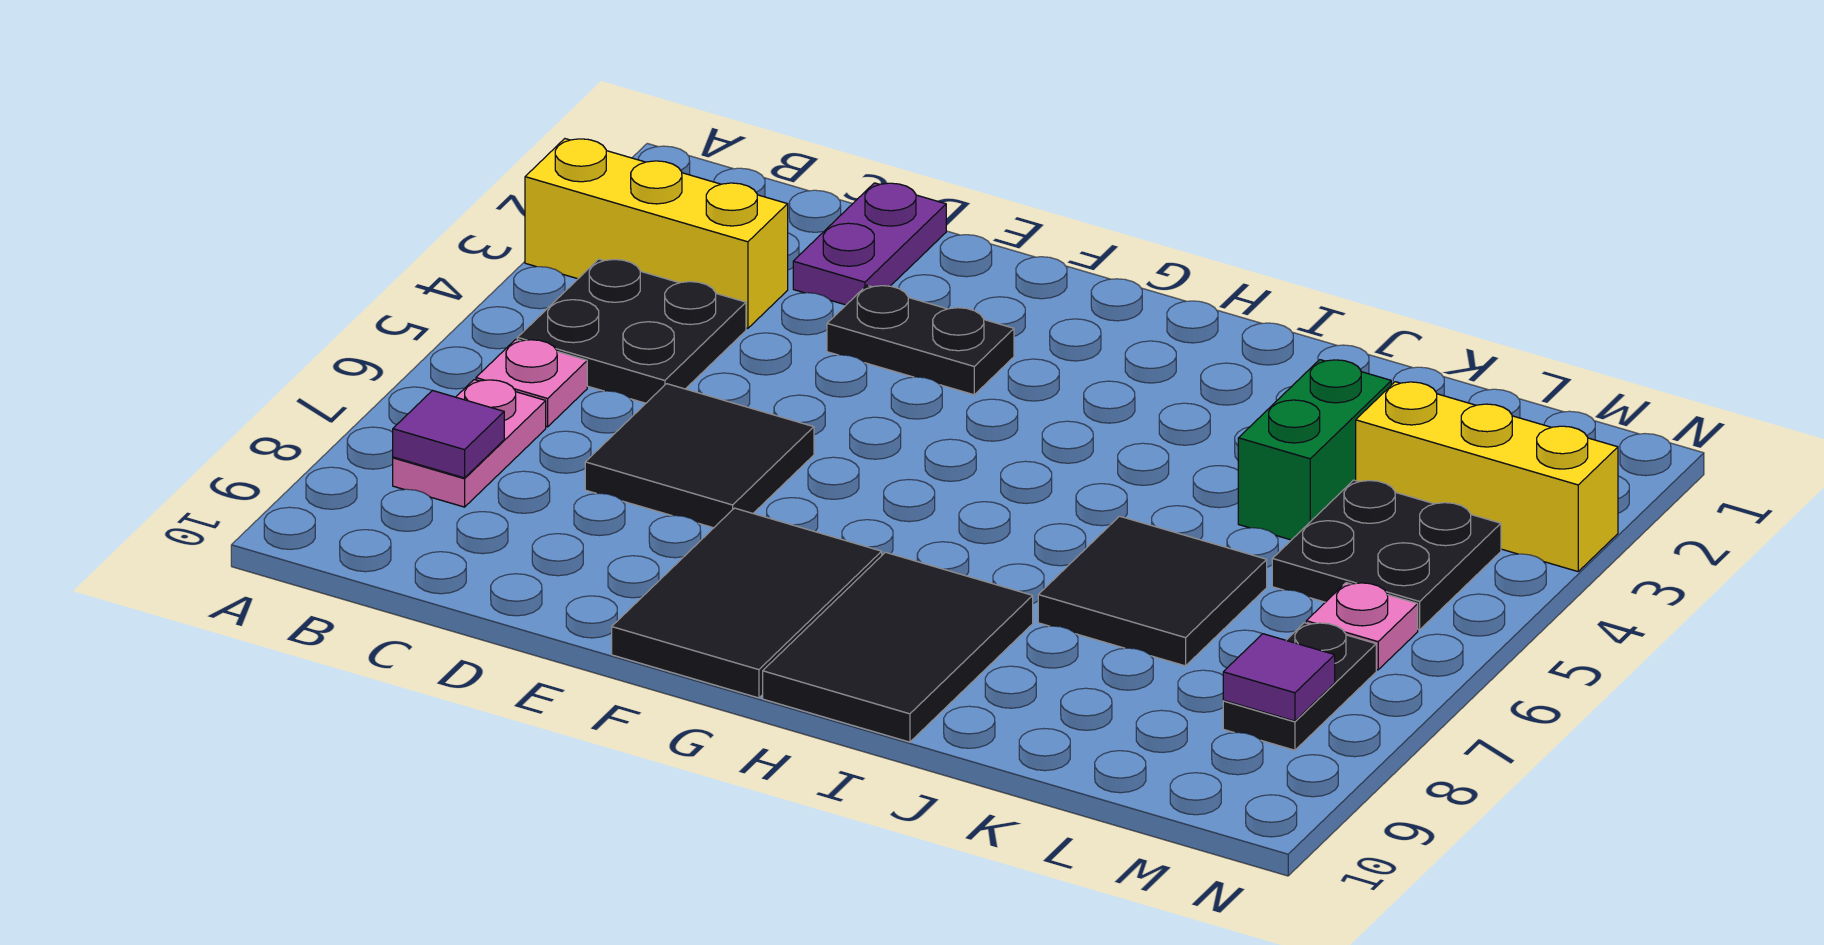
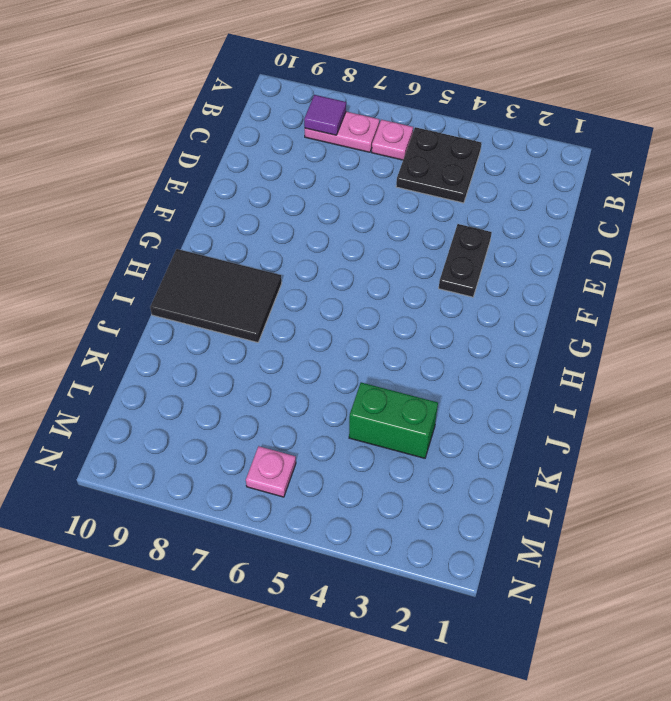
none -> yellow brick A3:C3 level 1
none -> purple plate D1:D2 level 1
none -> black tile D6:E7 level 1

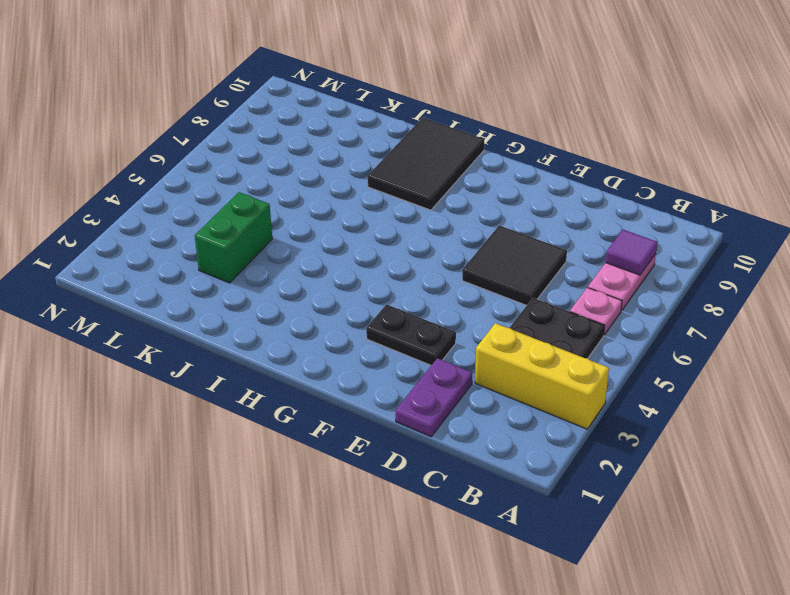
none -> black tile F8:G10 level 1
none -> black tile J6:K7 level 1
none -> yellow brick L3:N3 level 1

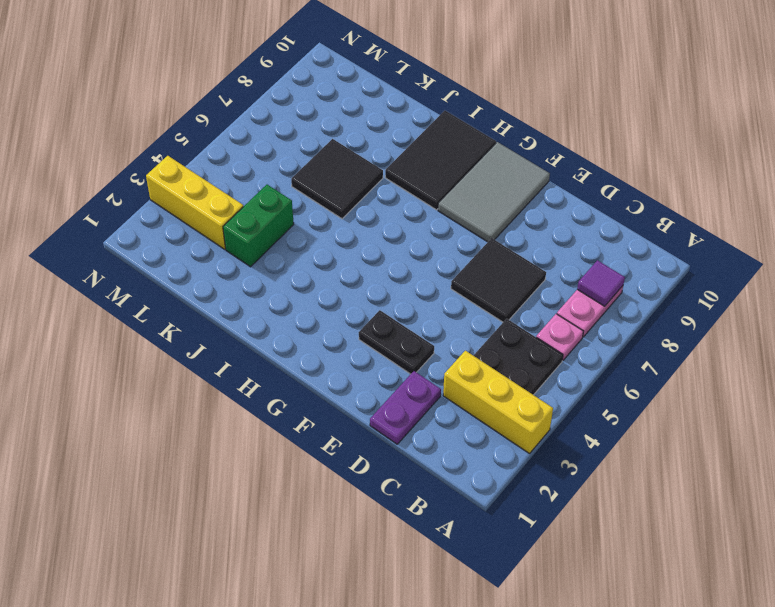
grey tile F8:G10 level 1 -> black tile F8:G10 level 1
none -> black plate L4:M5 level 1
none -> pink plate M6 level 1
none -> black plate M7:M8 level 1

